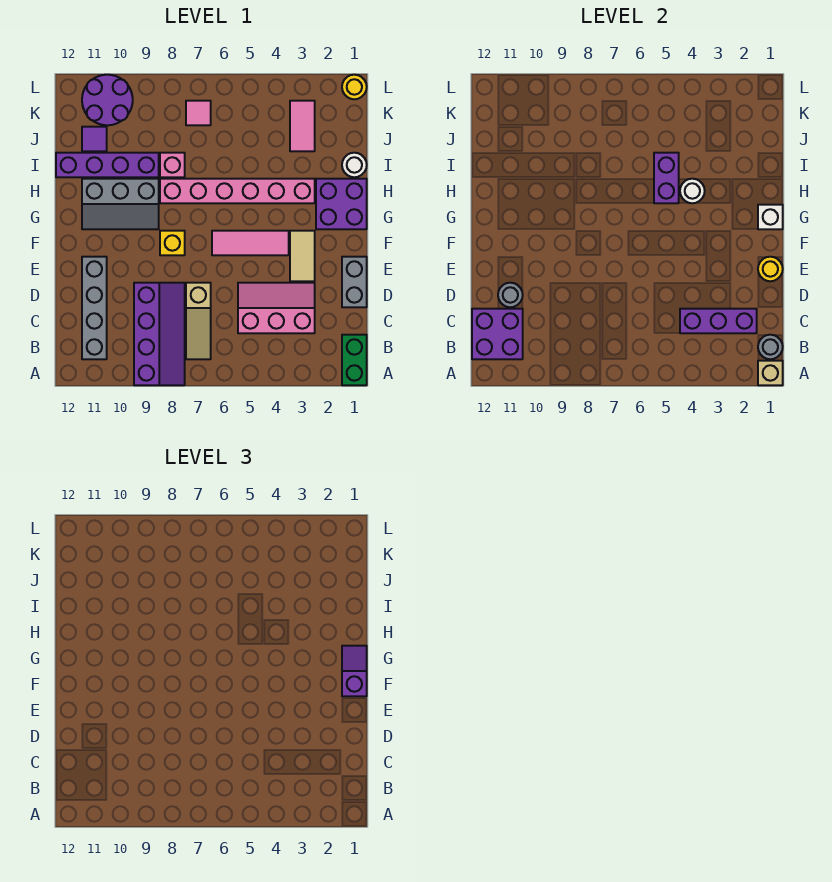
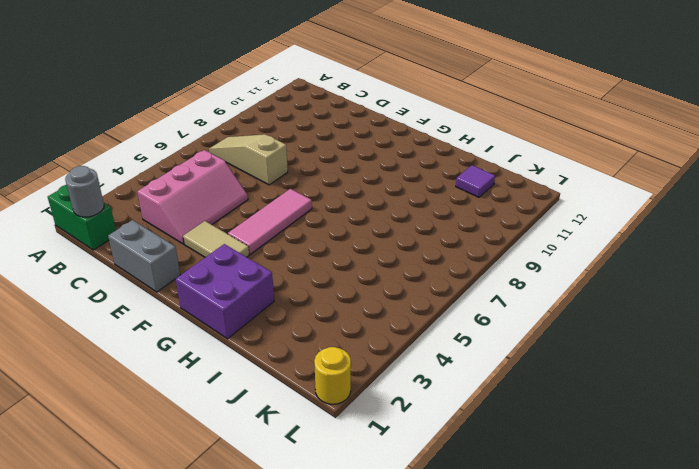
none -> purple slope A8:D9 level 1 top 9
none -> grey brick B11:E11 level 1
none -> yellow brick F8 level 1
none -> grey slope G9:H11 level 1 top H

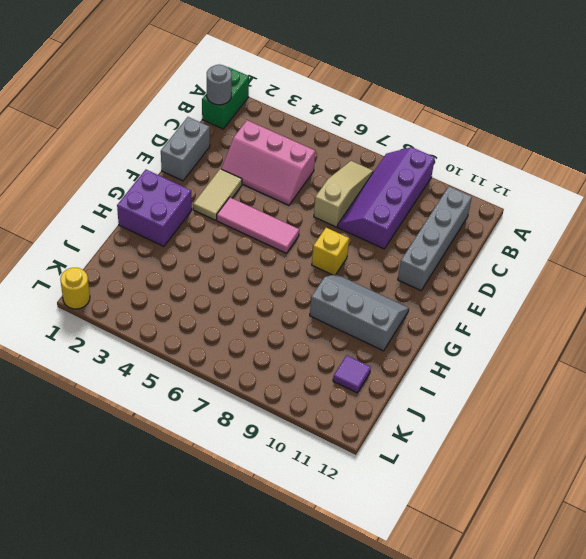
none -> pink brick H3:H8 level 1
none -> white round brick I1 level 1
none -> pink brick I8 level 1
none -> purple brick I9:I12 level 1

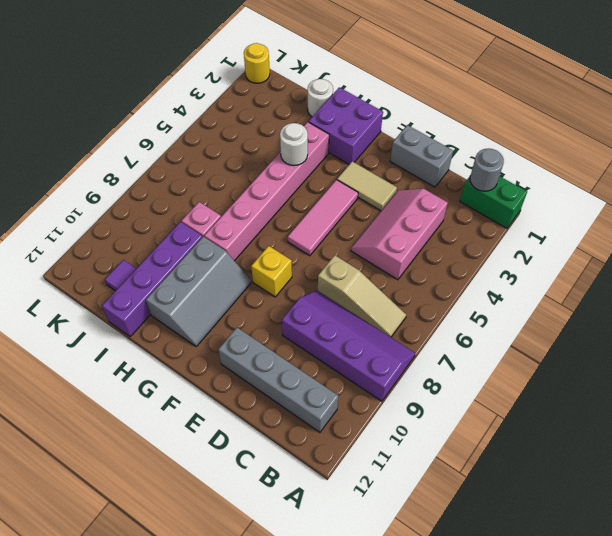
none -> pink tile J3:K3 level 1
none -> pink tile K7 level 1
none -> purple round brick K10:L11 level 1
none -> tan brick A1 level 2

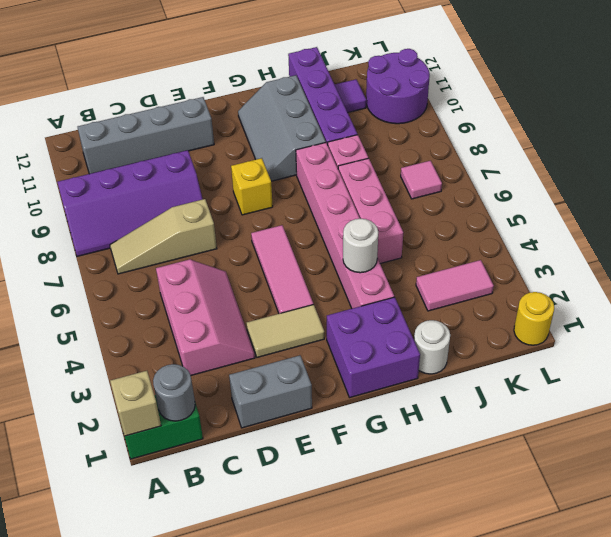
pink brick I5:I7 level 1 -> none
none -> purple brick B11:C12 level 2
none -> purple brick C2:C4 level 2
none -> grey round brick D11 level 2
none -> yellow round brick E1 level 2

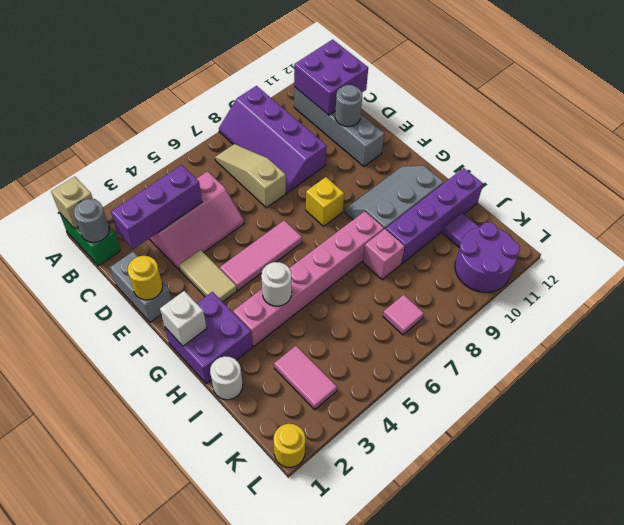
none -> purple brick H5:I5 level 2
none -> purple slope F1:G1 level 3 top F

